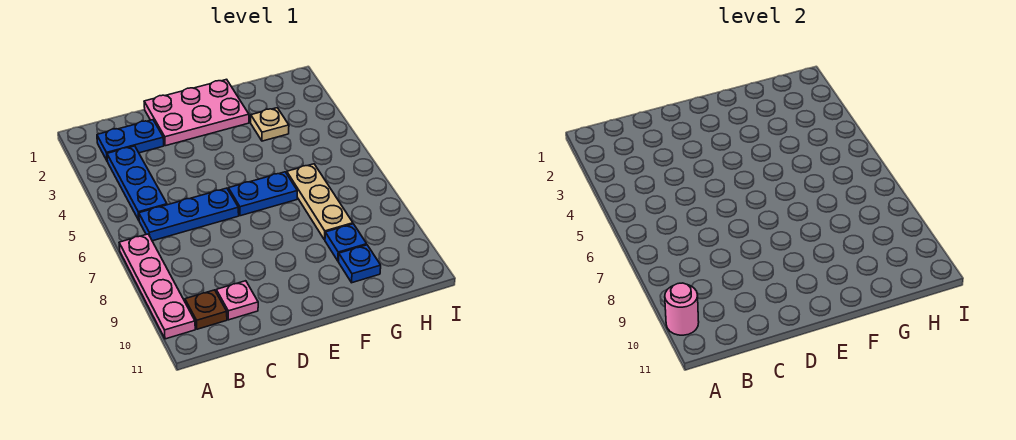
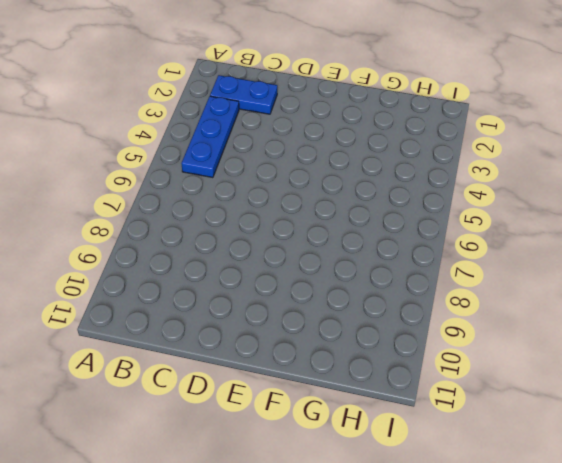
none -> pink plate A7:A10 level 1
none -> blue plate B6:D6 level 1
none -> brown plate B10 level 1

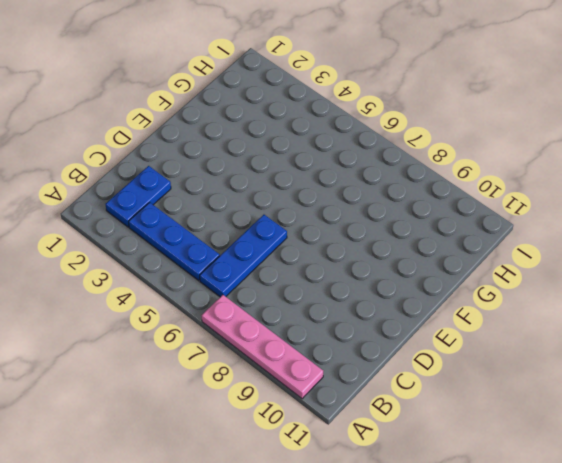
none -> brown plate B10 level 1
none -> pink plate C10 level 1
none -> pink plate D1:F2 level 1

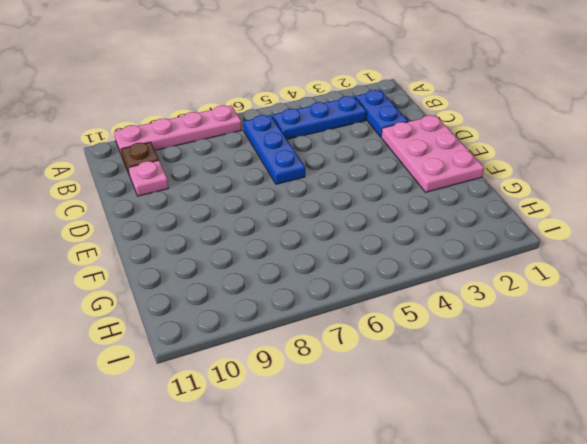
none -> blue plate E6:F6 level 1
none -> tan plate G3 level 1
none -> tan plate G6:G8 level 1

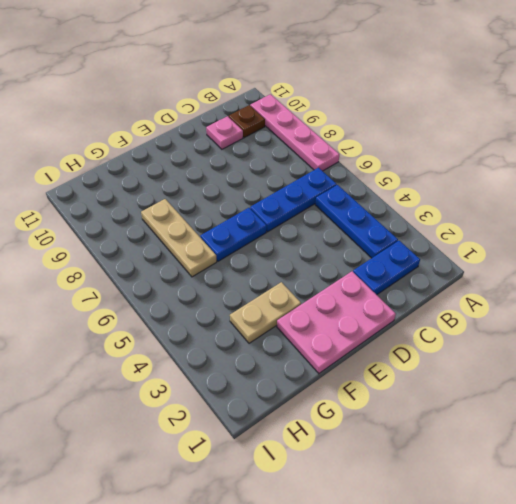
tan plate F3:G3 level 1 -> tan plate G3 level 1
none -> blue plate G9 level 1
none -> blue plate G10 level 1
none -> pink round brick A10 level 2

